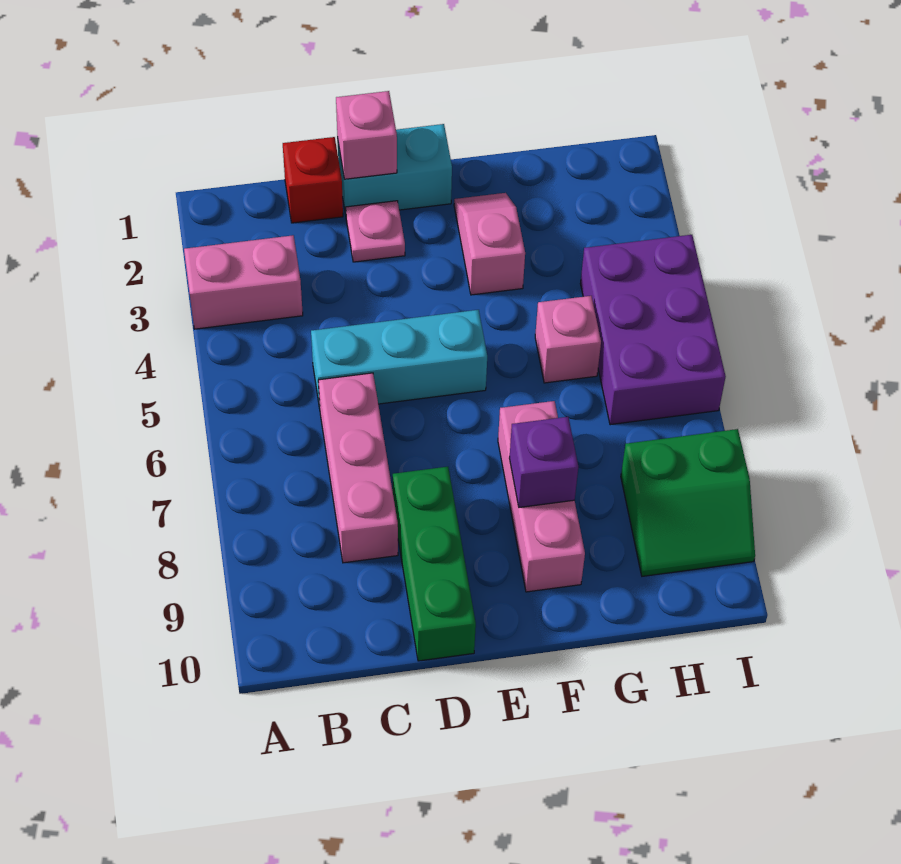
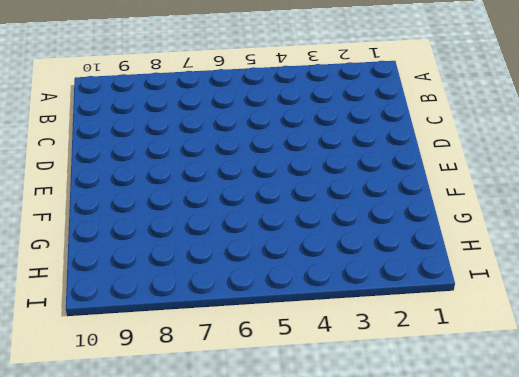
none -> pink brick A3:B3 level 1
none -> red brick C1 level 1
none -> cyan brick C5:E5 level 1

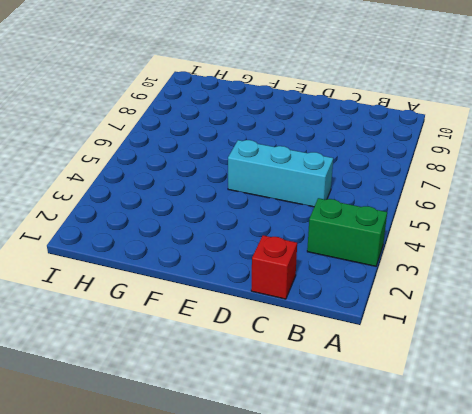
green brick A3:B3 level 1 -> pink brick A3:B3 level 1
none -> pink brick C6:C8 level 1
none -> cyan brick D1:E1 level 1
none -> pink plate D2 level 1

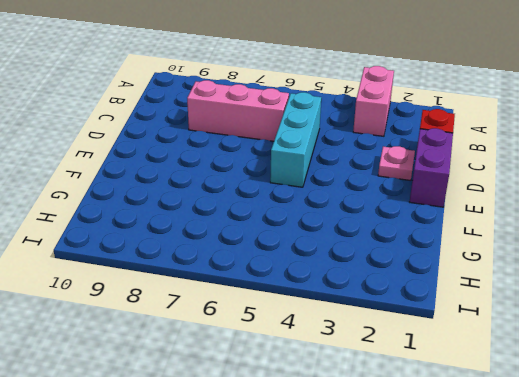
purple brick D1:E1 level 1 -> cyan brick D1:E1 level 1
none -> green brick D8:D10 level 1
none -> pink slope F2:F3 level 1 top 3
none -> pink brick F7:F9 level 1

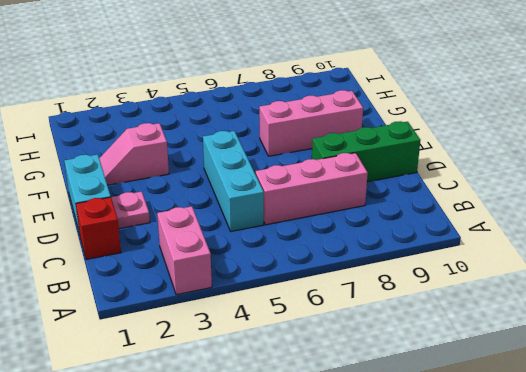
none -> pink brick G5 level 1
none -> purple brick H4:I6 level 1
none -> green slope H8:I9 level 1 top 8

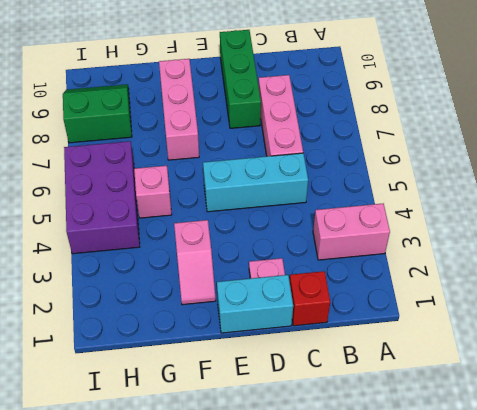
none -> pink brick D1 level 2
none -> purple brick F8 level 2

